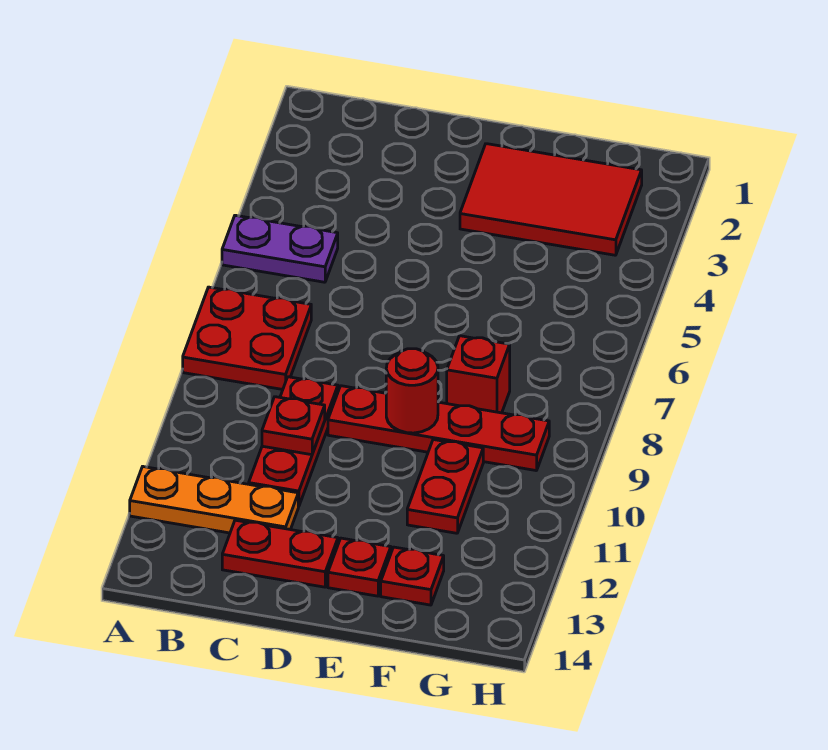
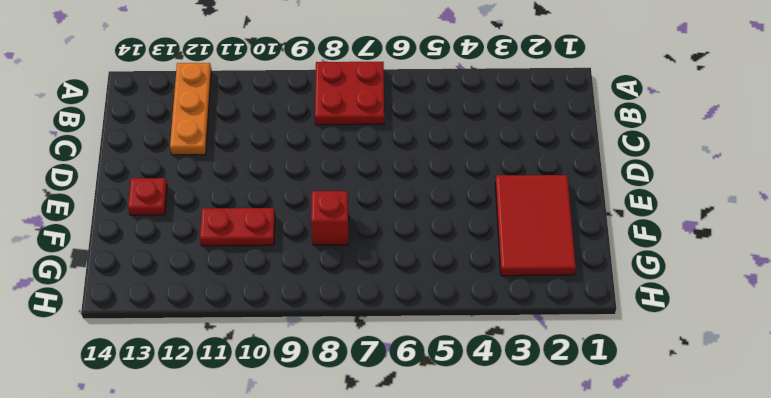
none -> purple plate A5:B5 level 1
none -> red plate C9:C11 level 1
none -> red plate C13:D13 level 1

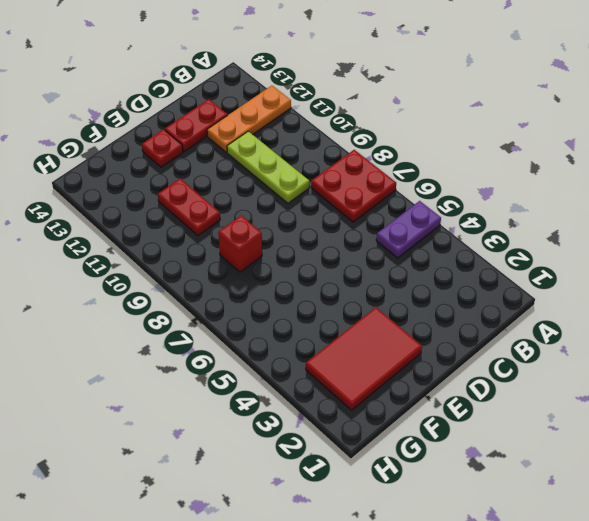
lime plate C9:C11 level 1 -> red plate C9:C11 level 1
none -> red plate D9:G9 level 1
none -> red plate F13 level 1
none -> red plate C10 level 2

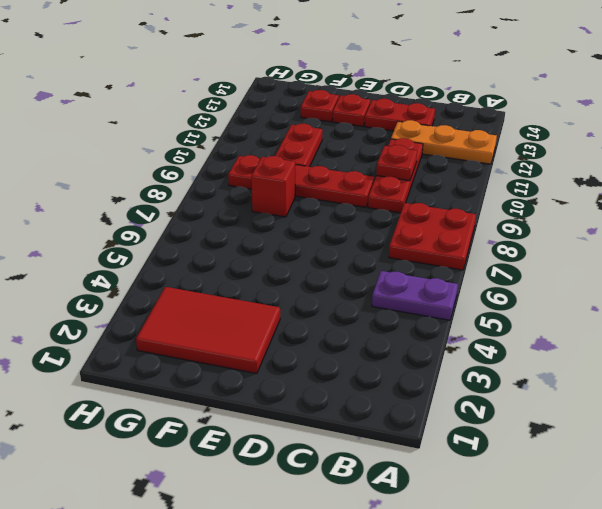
none -> red round brick E9 level 2

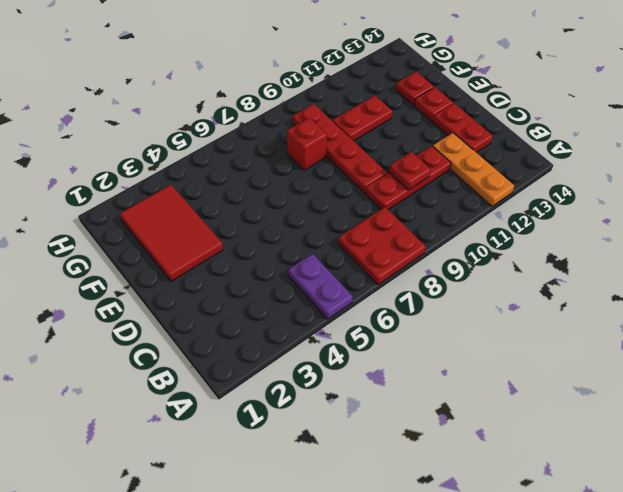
none -> red round brick E9 level 2

